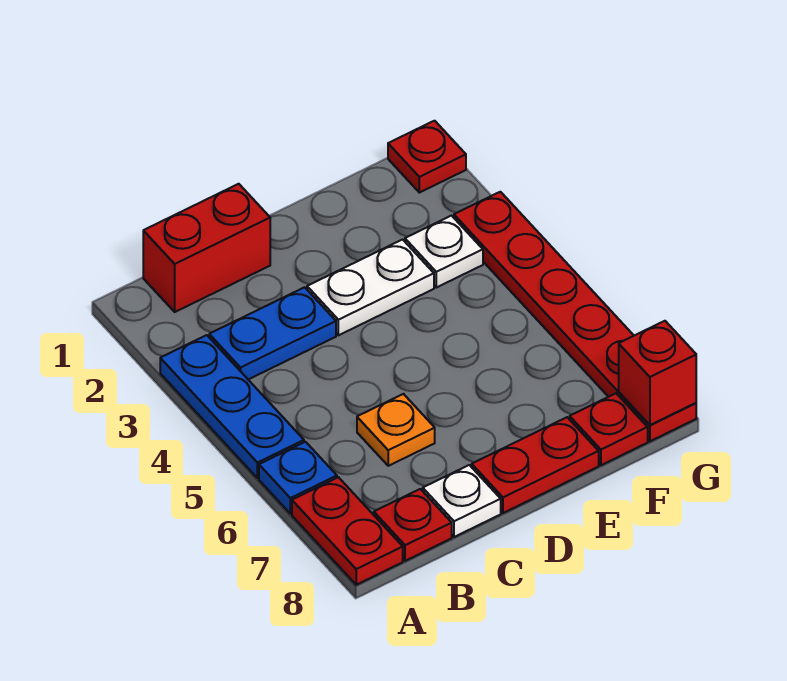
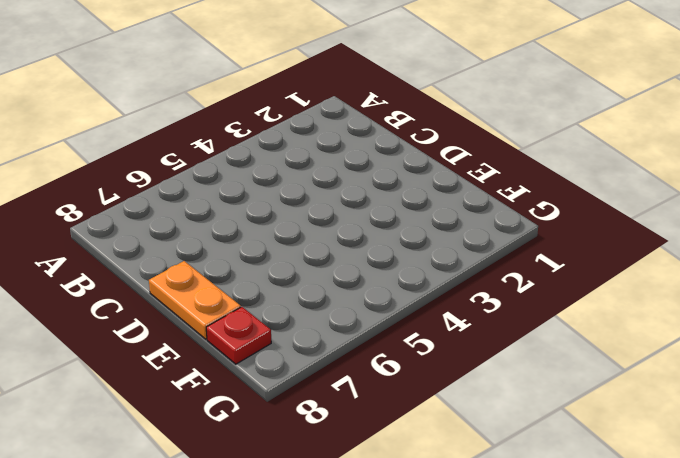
orange plate D8:E8 level 1 -> red plate D8:E8 level 1
none -> blue plate A3:A5 level 1
none -> blue plate A6 level 1
none -> red plate A7:A8 level 1

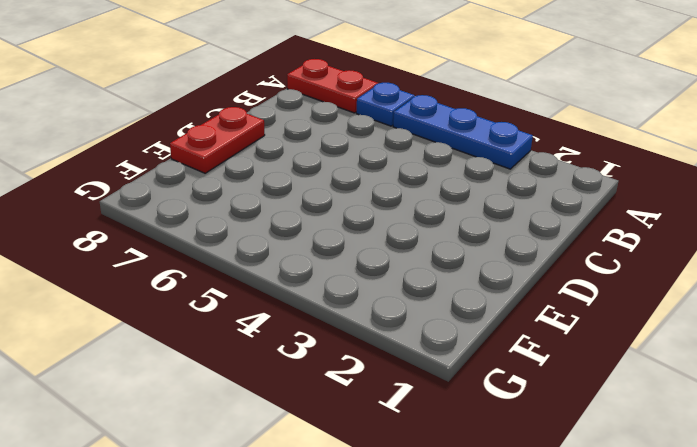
none -> red brick B1:C1 level 1
none -> blue plate B3:C3 level 1
none -> red plate B8 level 1

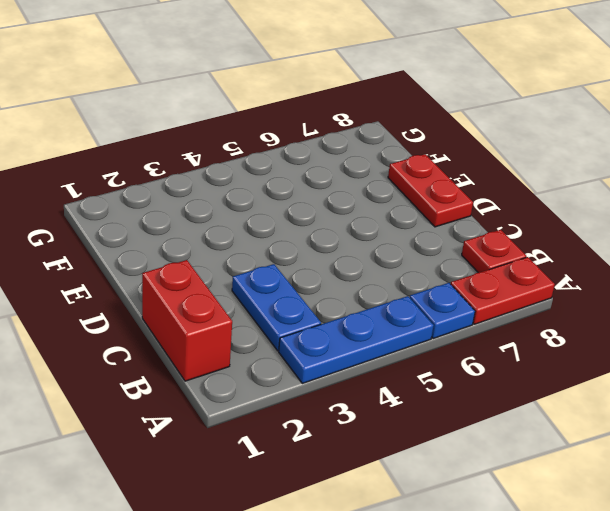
none -> orange plate C6 level 1
none -> white plate C8 level 1
none -> white plate D3:E3 level 1

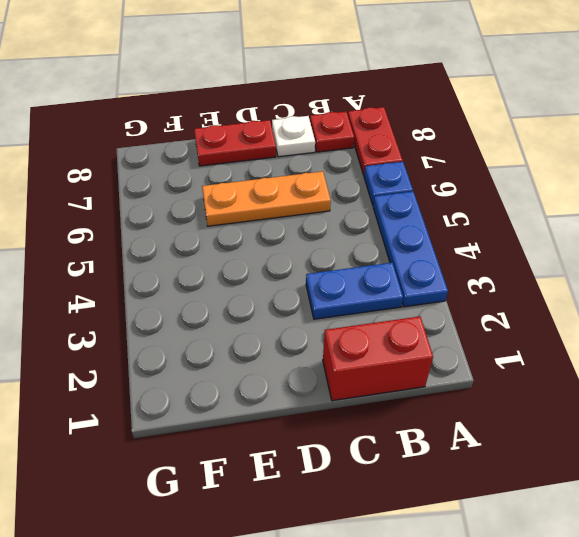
orange plate C6:E6 level 1 -> orange plate C6 level 1
none -> white plate D3:E3 level 1
none -> white plate F3 level 1
none -> red plate F8 level 1

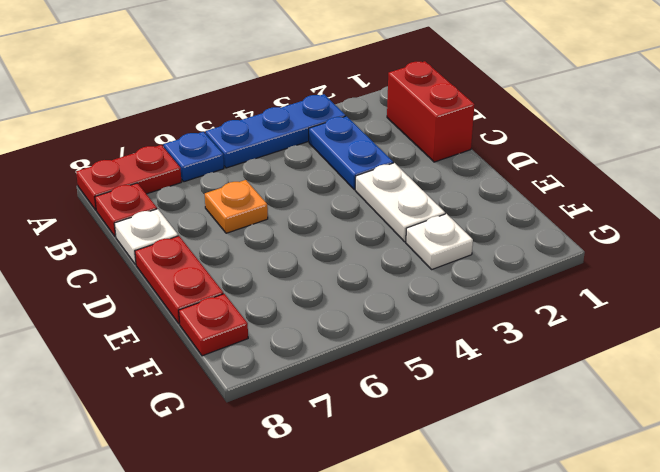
none -> red plate G1 level 1
none -> red plate G3:G8 level 1
none -> red brick G8 level 2

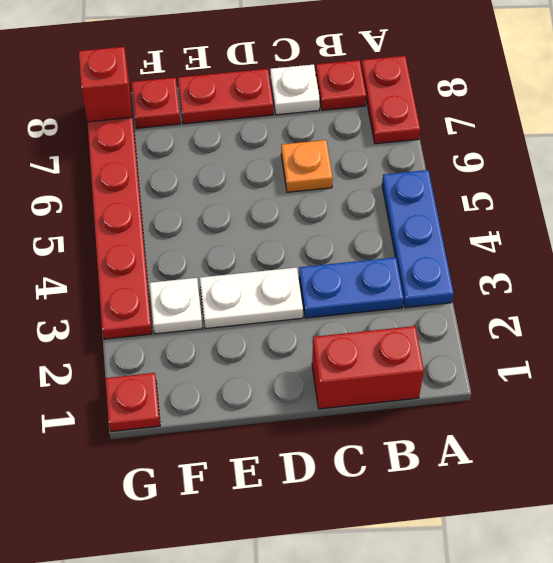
none -> blue plate A6 level 1

